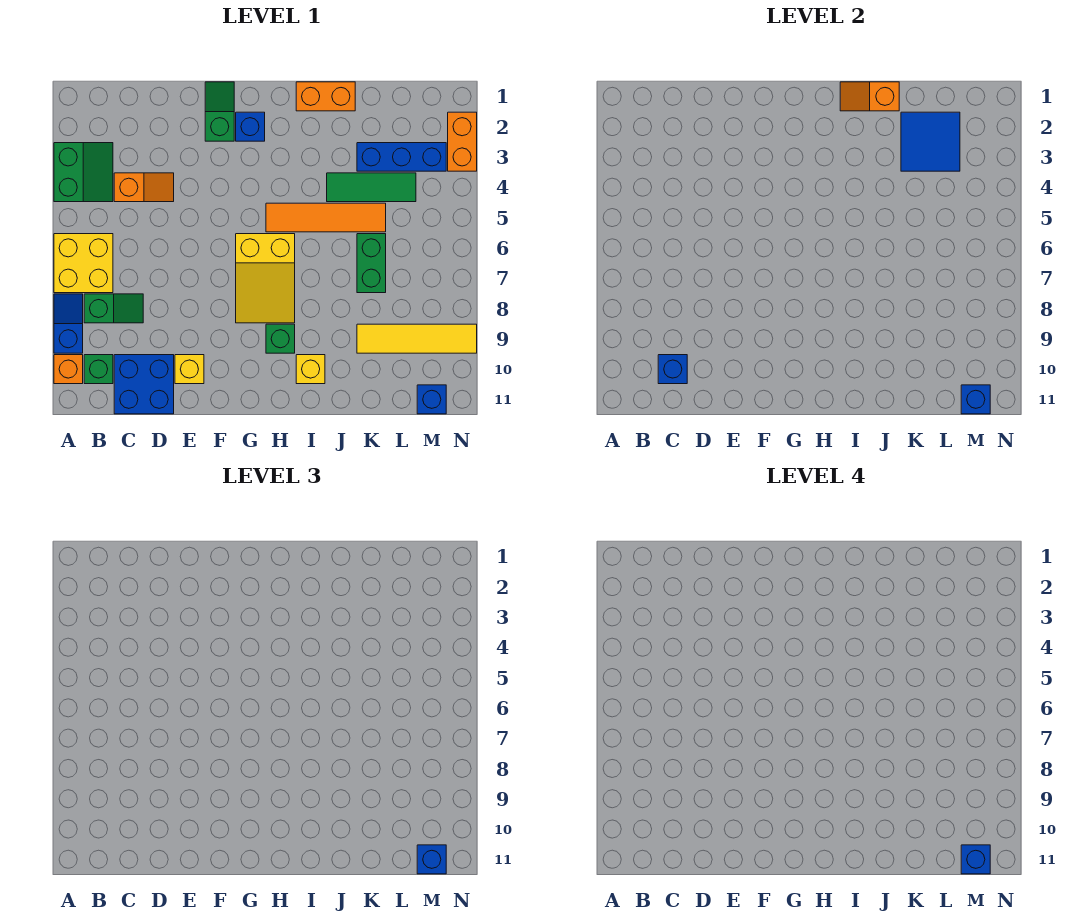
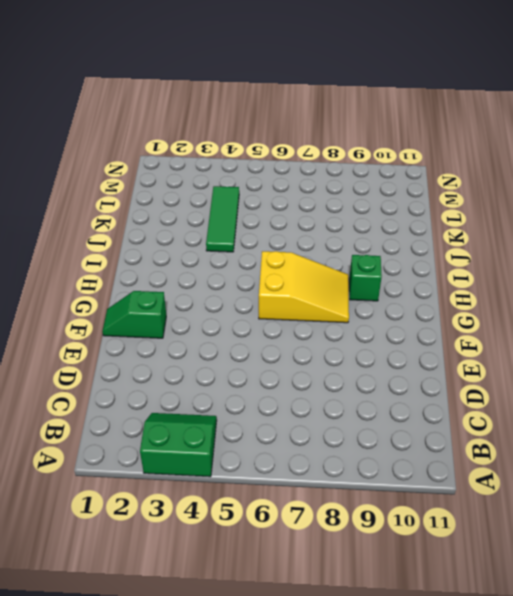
none -> yellow brick A6:B7 level 1
none -> blue slope A8:A9 level 1 top 9
none -> orange brick A10 level 1

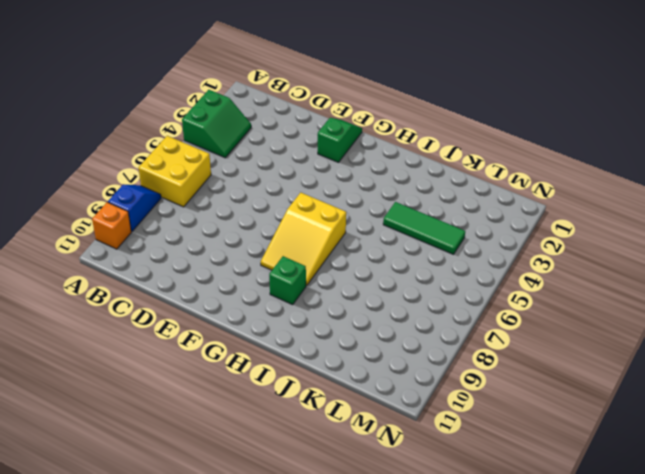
none -> green slope B8:C8 level 1 top B
none -> green brick B10 level 1
none -> orange slope C4:D4 level 1 top C

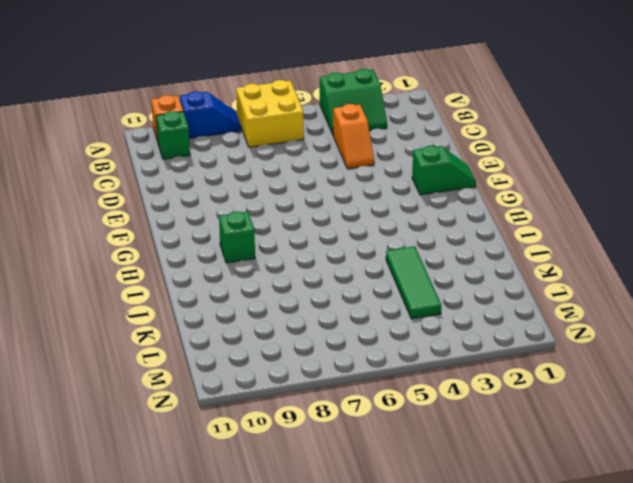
none -> green slope B8:C8 level 1 top B
none -> blue brick C10:D11 level 1
none -> yellow brick E10 level 1

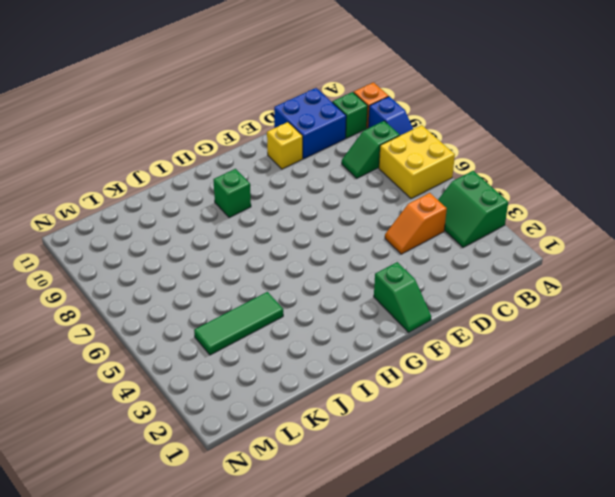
none -> blue brick G2 level 1
none -> yellow slope G6:H8 level 1 top 6
none -> orange tile H5:K5 level 1

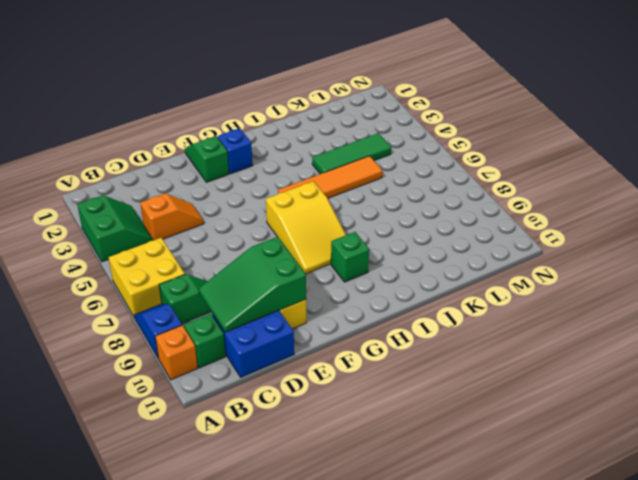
green slope C9:E10 level 2 top E -> blue brick C10 level 2
none -> orange brick I1:J1 level 1
none -> yellow brick I10 level 1
none -> blue brick K3:M3 level 1

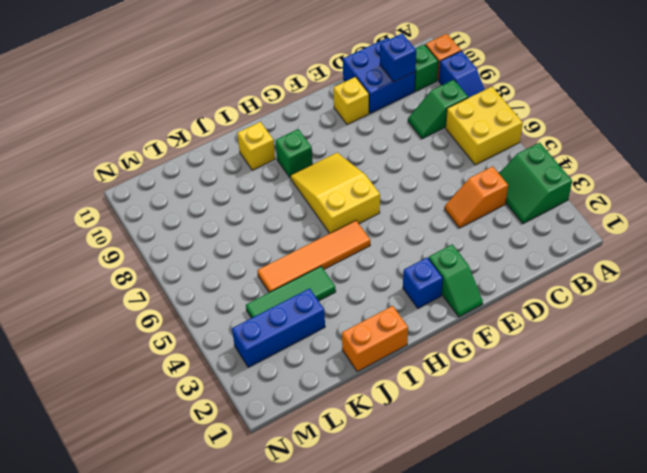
none -> green brick K6:K7 level 1
none -> yellow tile K9:N9 level 1
none -> blue brick M11 level 1

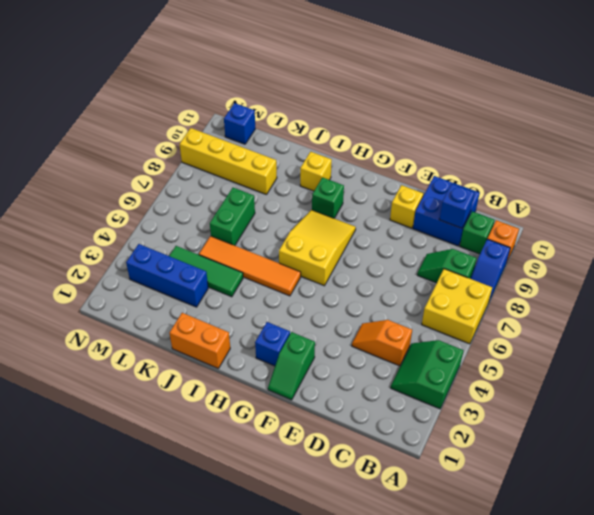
yellow brick K9:N9 level 1 -> yellow tile K9:N9 level 1
none -> orange brick N2:N3 level 1
none -> orange slope I1:J1 level 2 top J
none -> blue tile K2:L3 level 2

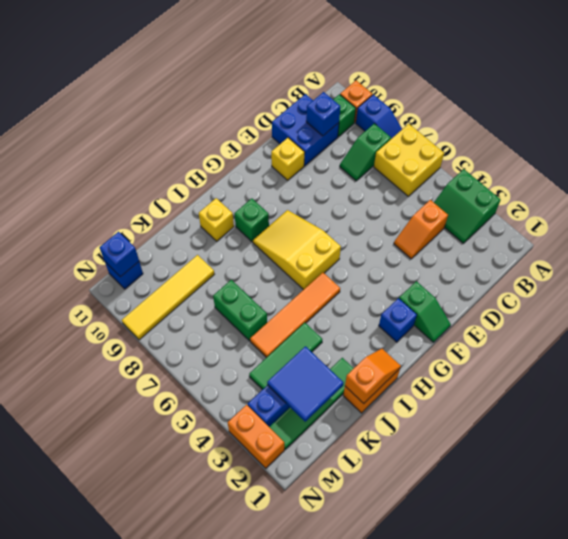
green tile J2:M2 level 1 -> none
none -> blue brick M11 level 3
none -> blue brick M11 level 4

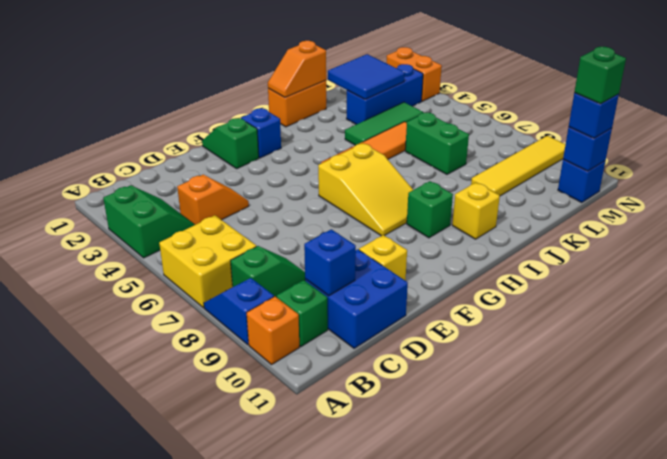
green brick M11 level 4 -> blue brick M11 level 4

